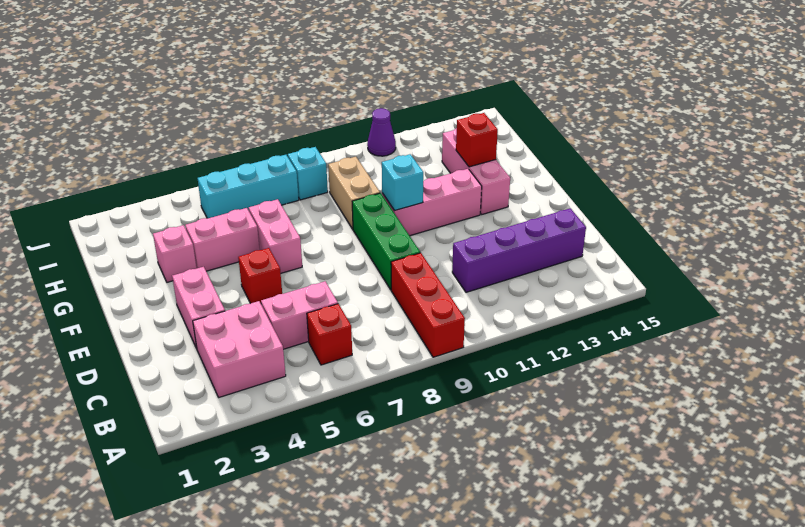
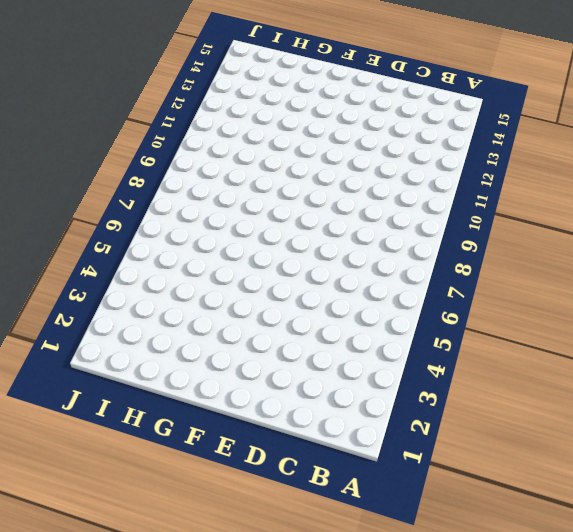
none -> red brick A9:C9 level 1
none -> pink brick B3:C4 level 1
none -> red brick B6 level 1

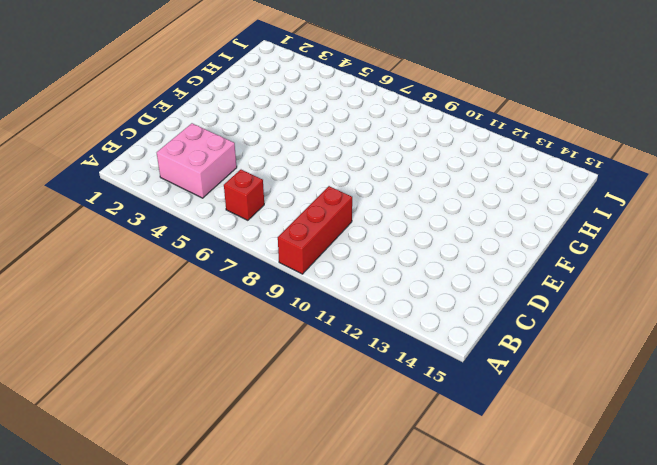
none -> pink brick C5:C6 level 1
none -> purple brick C11:C14 level 1
none -> pink brick D3:E3 level 1

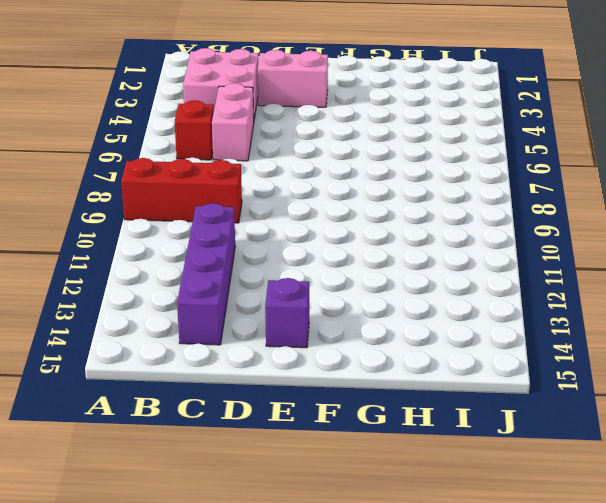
purple brick E14 level 1 -> none
none -> green brick D9:F9 level 1
none -> red brick E5 level 1
none -> pink brick F6:G6 level 1

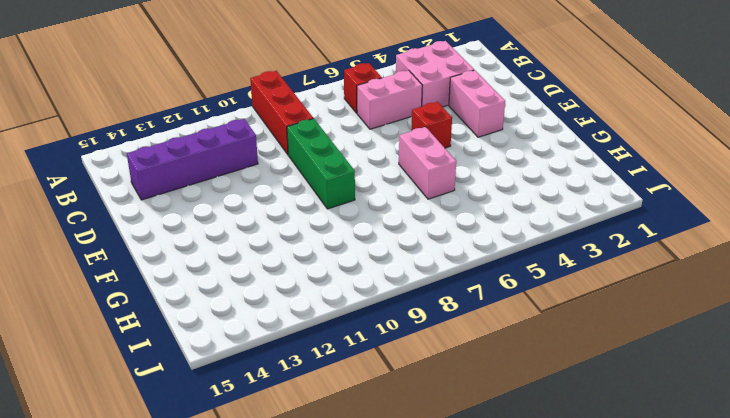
none -> pink brick F10:F12 level 1
none -> pink brick F13:H13 level 1
none -> pink brick G3 level 1

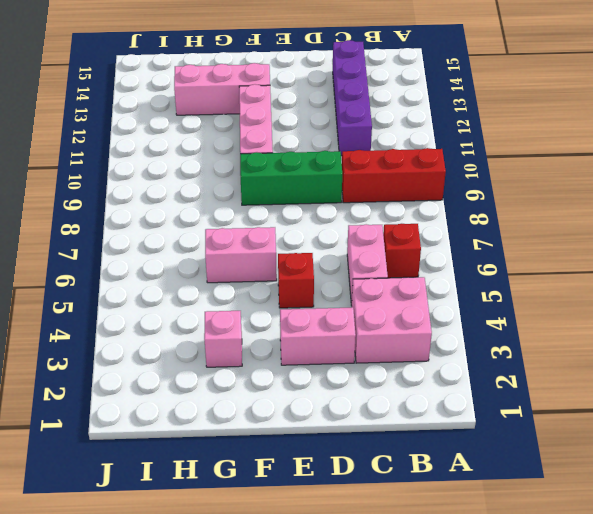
none -> pink brick G4:G5 level 1
none -> tan brick G9:H9 level 1
none -> cyan brick I5:I7 level 1

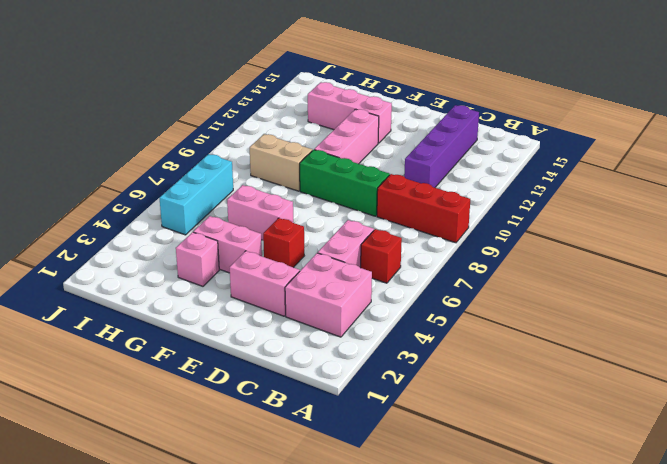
pink brick F4:G4 level 1 -> pink brick G4:G5 level 1
none -> cyan brick I8 level 1
none -> purple cone J11 level 1
none -> cyan brick F10 level 2

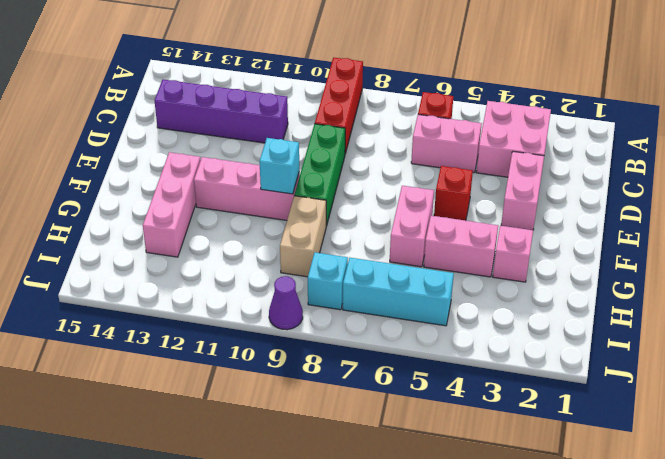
purple cone J9 level 1 -> purple cone J11 level 1
none -> red brick G13 level 2

